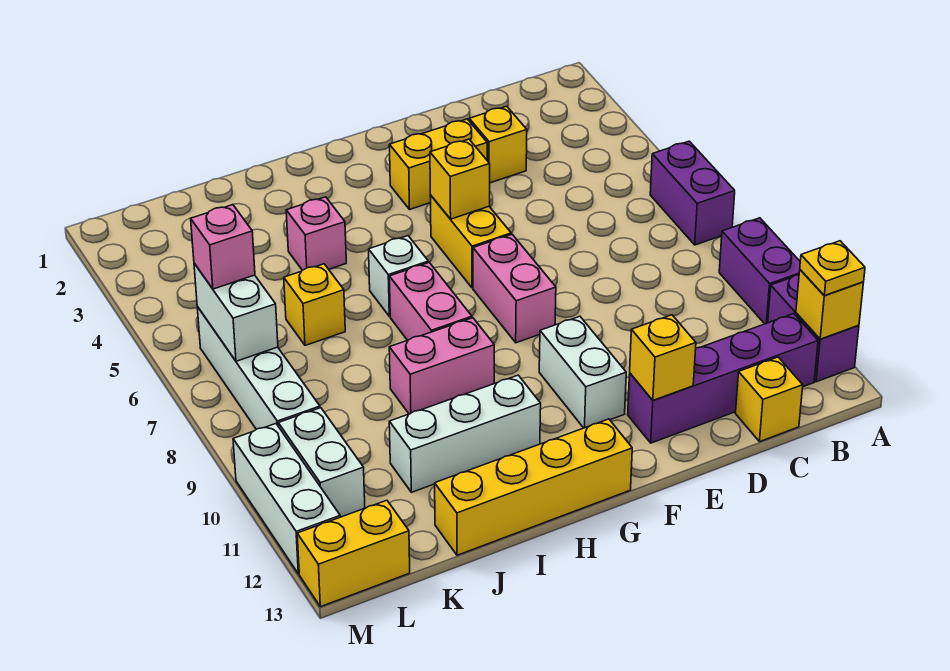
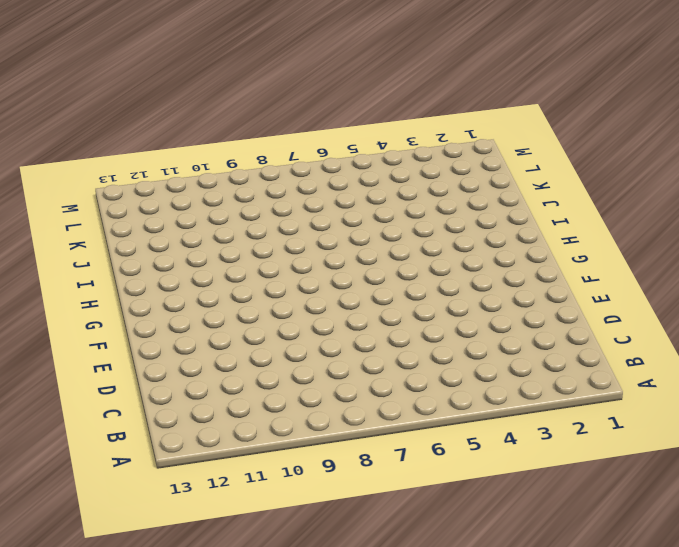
none -> purple brick A6:A7 level 1
none -> purple brick A9:A10 level 1
none -> purple brick A11:A12 level 1

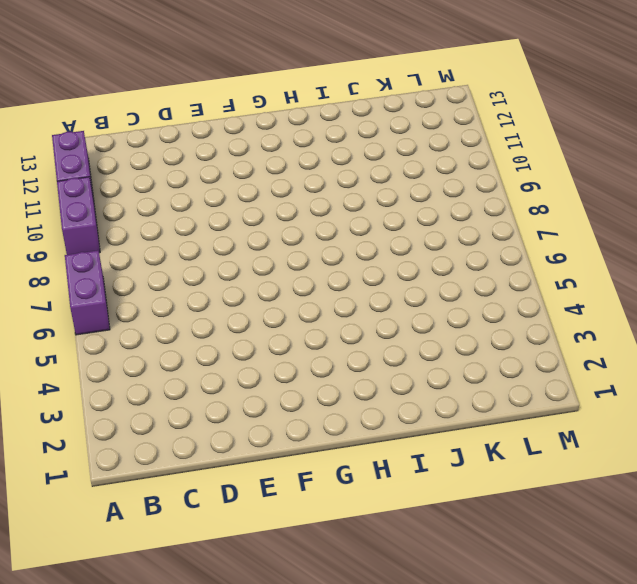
none -> purple brick B12:E12 level 1
none -> yellow brick C13 level 1
none -> yellow brick D3 level 1

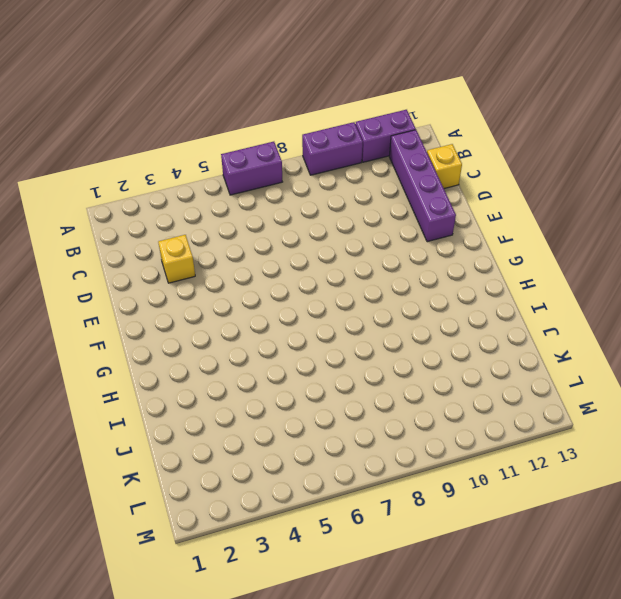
none -> yellow brick E3:F3 level 1
none -> yellow brick F5:F6 level 1
none -> pink brick F7:F8 level 1

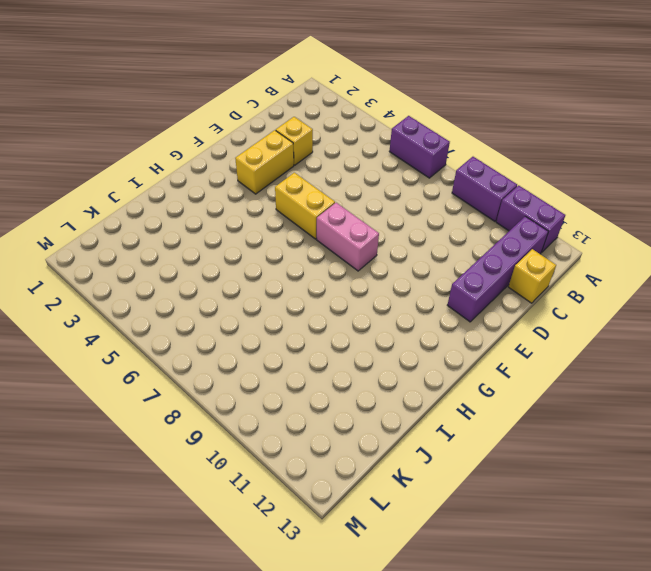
none -> white brick F10:F11 level 1
none -> yellow brick G13:J13 level 1
none -> white brick H6 level 1

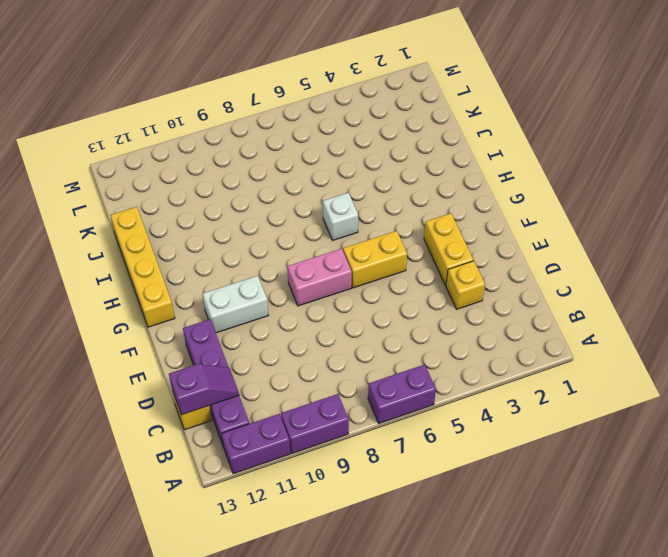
purple slope C12:C13 level 2 top 13 -> none
none -> pink brick H7:H8 level 1
none -> pink brick H9:I9 level 1
none -> white brick H11:J11 level 1

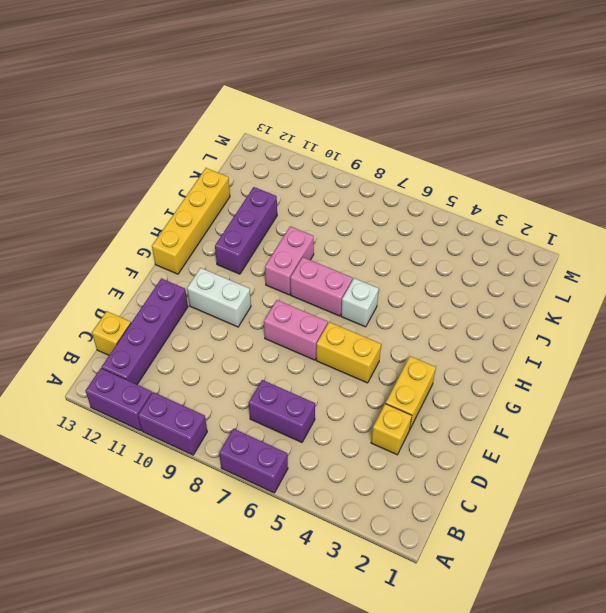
purple brick C6:C7 level 1 -> none
purple brick H11:J11 level 1 -> white brick H11:J11 level 1
none -> pink brick I4 level 1
none -> yellow brick J6 level 1
none -> white brick L6:L9 level 1

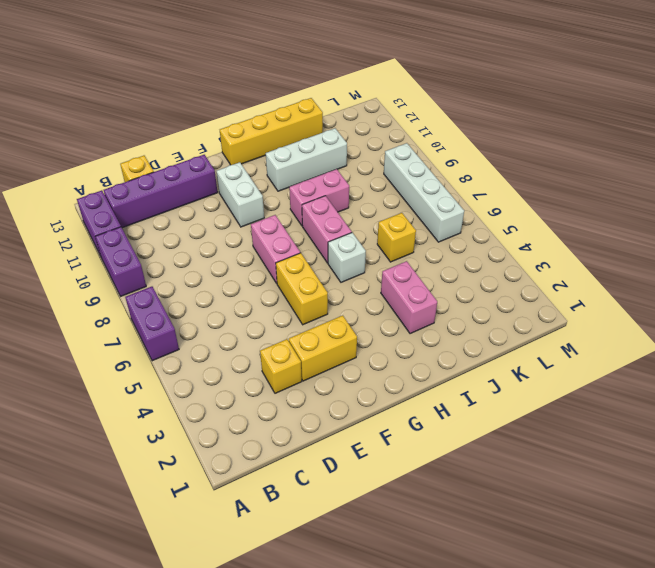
pink brick I3:I4 level 1 -> pink brick I4 level 1
none -> white brick L10:L11 level 1
none -> yellow brick L13:M13 level 1
none -> white brick M10:M12 level 1

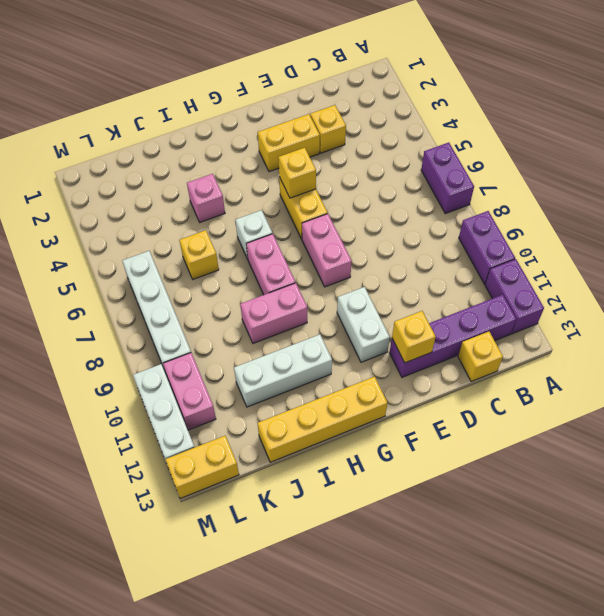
pink brick L10:L11 level 1 -> white brick L10:L11 level 1
none -> yellow brick A12 level 2
none -> white brick L6:L7 level 2
none -> yellow plate A12 level 3

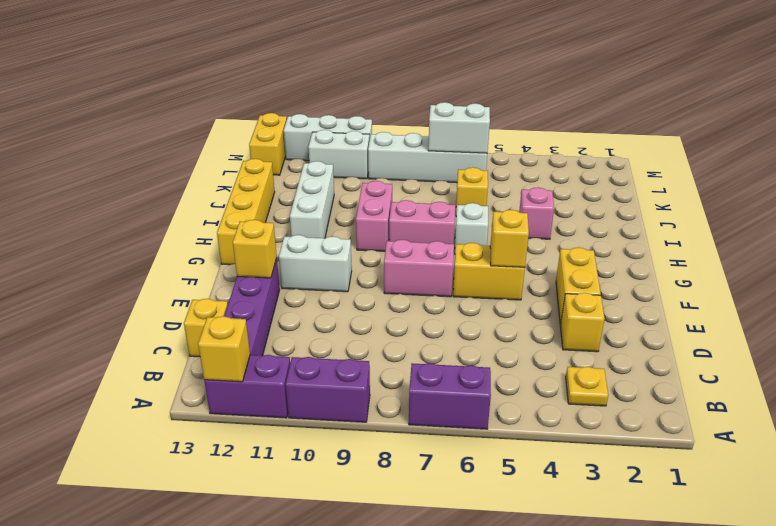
yellow plate B3 level 1 -> yellow plate A12 level 3
none -> pink brick L6 level 3

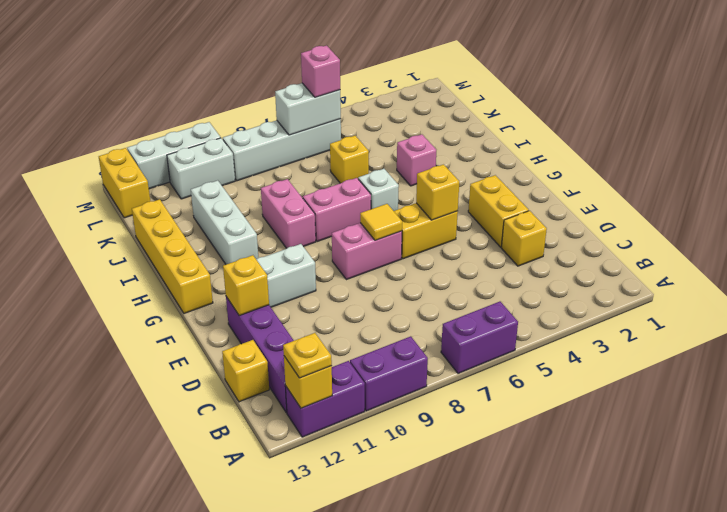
yellow tile F7 level 2 -> none

